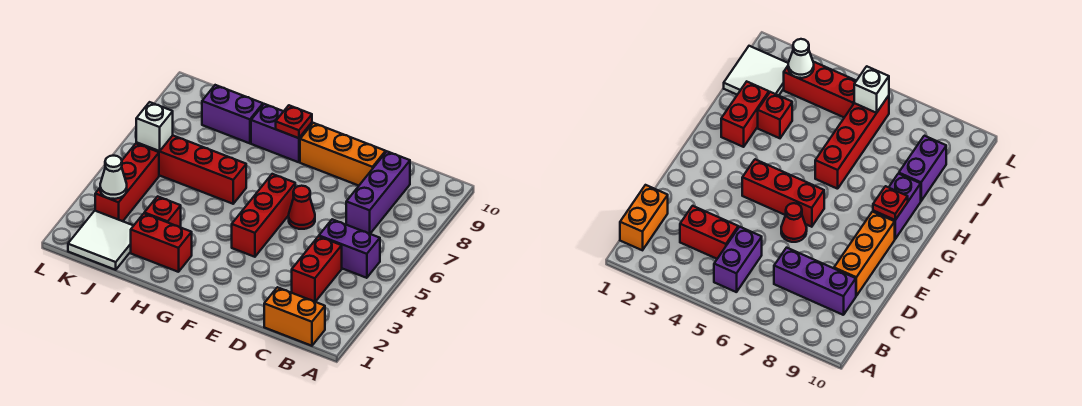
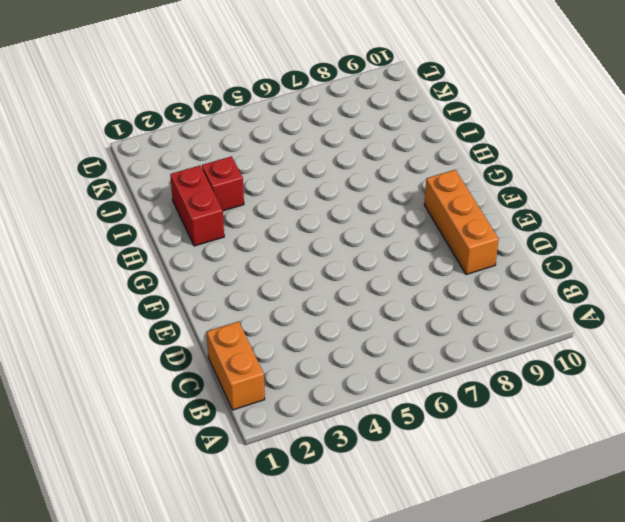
none -> purple brick B5:C5 level 1
none -> red brick C3:C4 level 1
none -> purple brick C7:C9 level 1

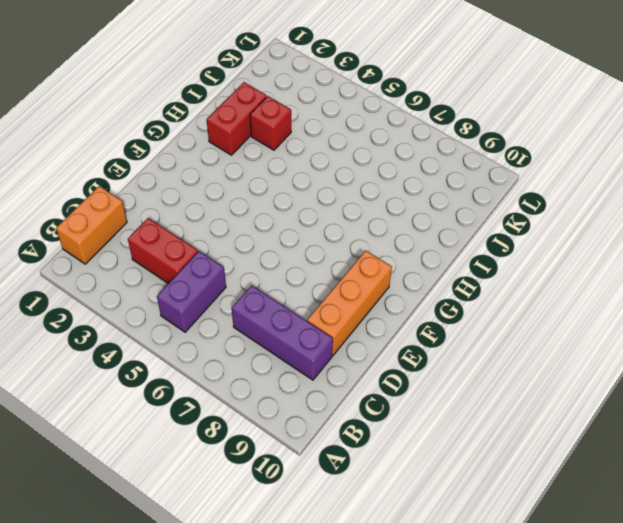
none -> red cone E6 level 1
none -> red brick F4:F6 level 1
none -> purple brick G9:H9 level 1

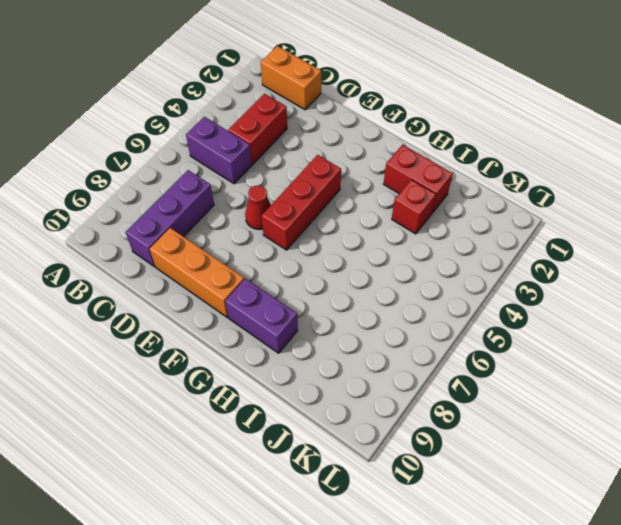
none -> red brick H6:K6 level 1
none -> purple brick I9:J9 level 1
none -> white tile J1:K2 level 1

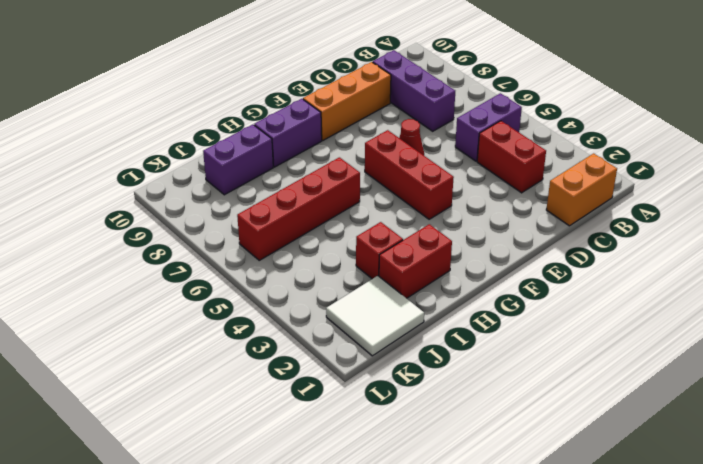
none -> red brick K3:K5 level 1
none -> red plate G9 level 2
none -> white cone K3 level 2

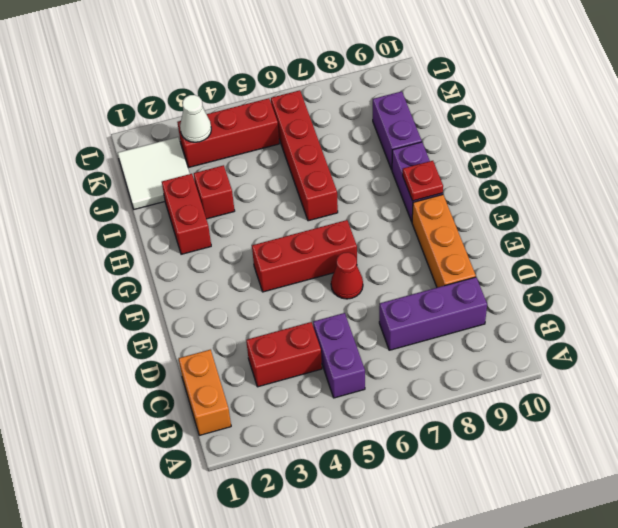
none -> white brick K6 level 2

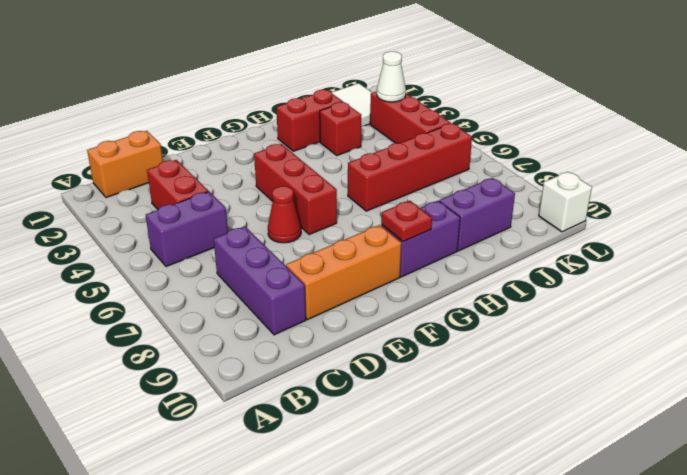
white brick L10 level 1 -> white brick K6 level 2

